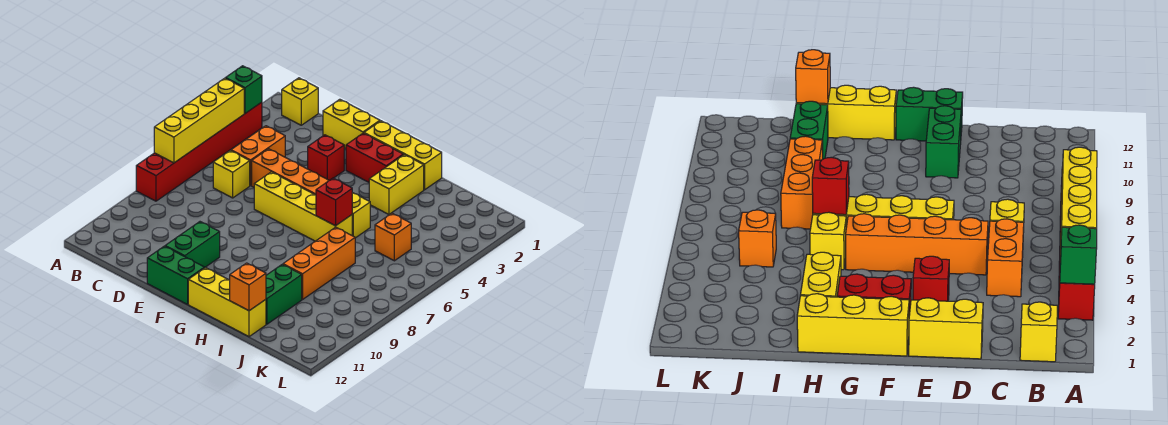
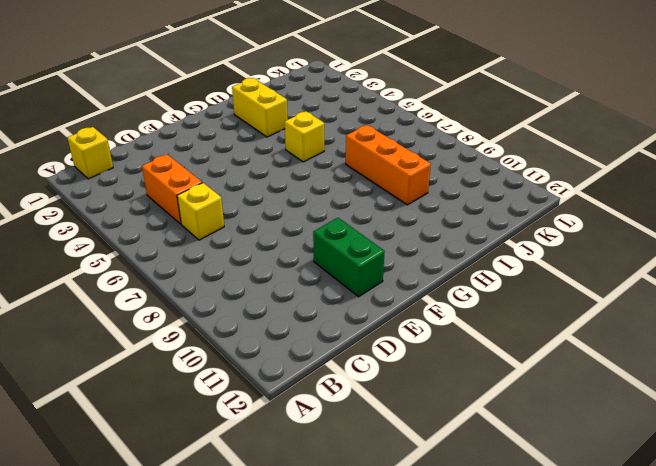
none -> red brick A3:A8 level 1
none -> yellow brick D1:E1 level 1
none -> orange brick D5:G5 level 1

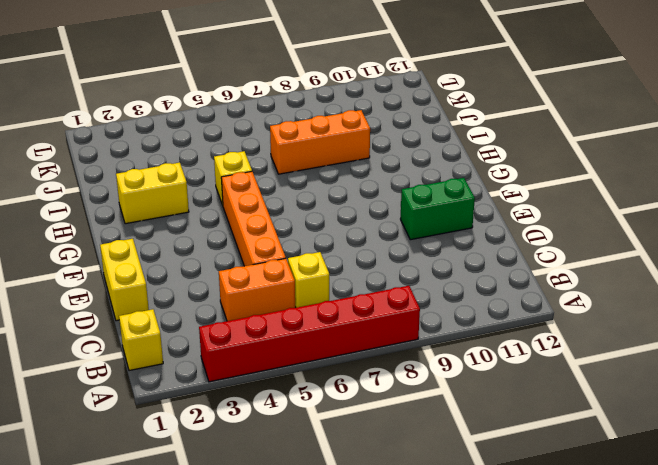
none -> red brick E3 level 1
none -> yellow brick E6:H6 level 1
none -> green brick E12:F12 level 1

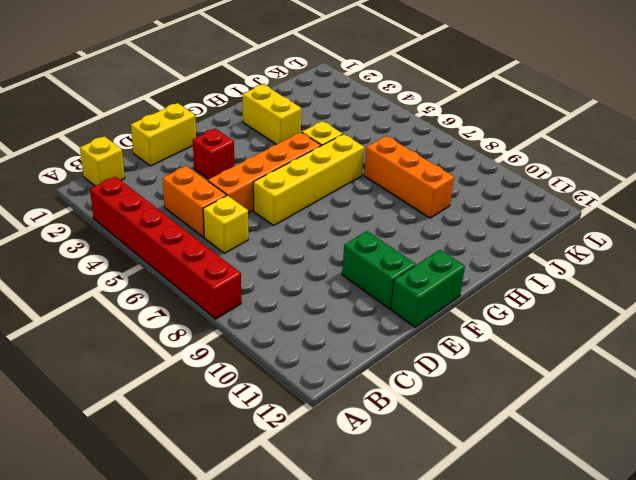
none -> yellow brick F1:H1 level 1
none -> red brick F2:G2 level 1
none -> yellow brick G12:I12 level 1

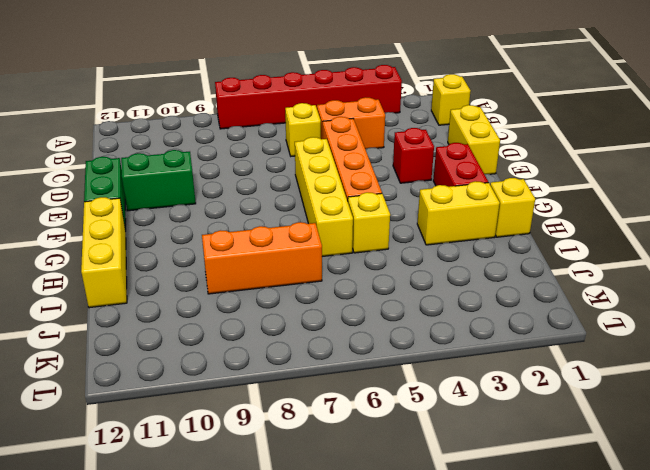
yellow brick H1 level 1 -> yellow brick F1:H1 level 1
none -> green brick I10:I11 level 1
none -> orange brick J5 level 1
none -> green brick A3 level 2

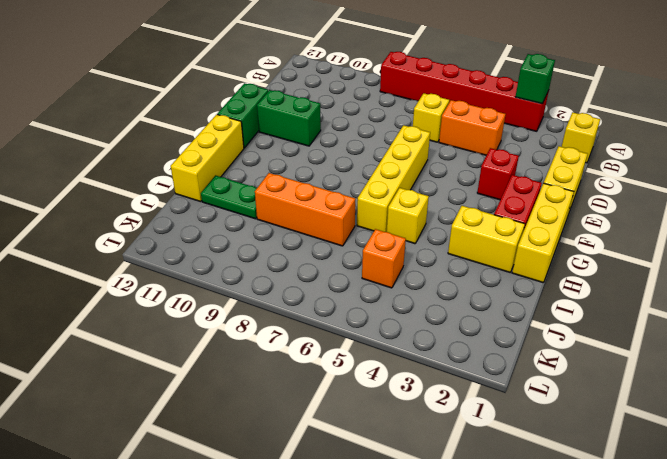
green plate I10:I11 level 1 -> green brick I10:I11 level 1
none -> orange brick D5:G5 level 1
none -> yellow brick A4:A7 level 2
none -> red brick H6 level 2

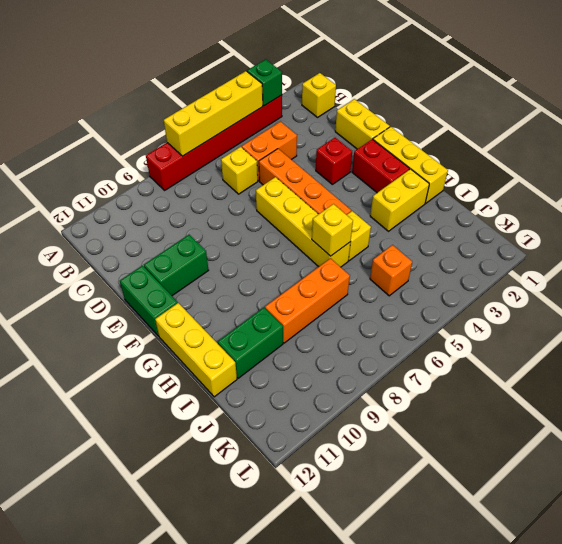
yellow brick H6 level 2 -> red brick H6 level 2
none -> orange brick I12 level 2

